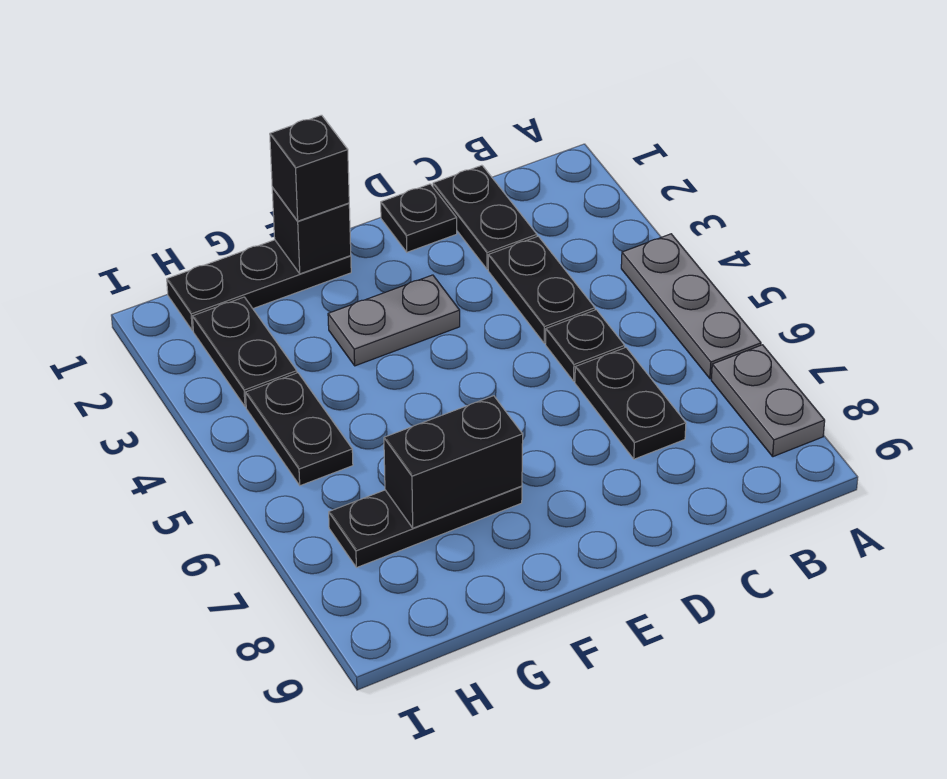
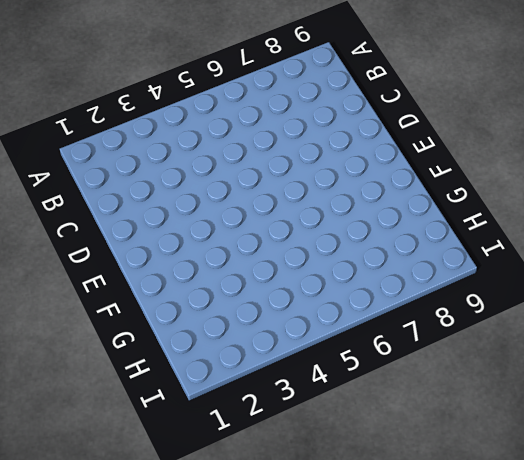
none -> grey plate A4:A6 level 1
none -> grey plate A7:A8 level 1
none -> black plate C1:C2 level 1

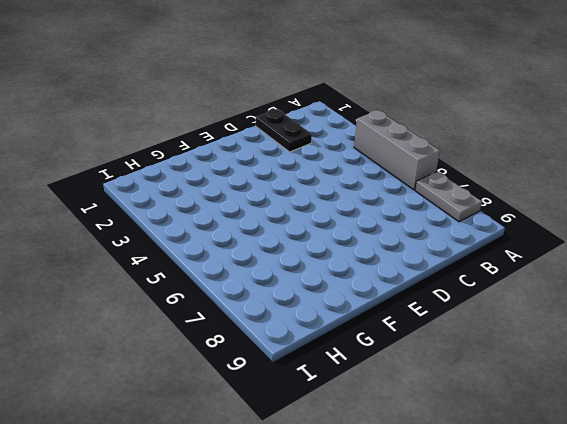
grey brick A4:A6 level 1 -> grey plate A4:A6 level 1
none -> black plate C3:C4 level 1
none -> black plate C5 level 1
none -> black plate C6:C7 level 1

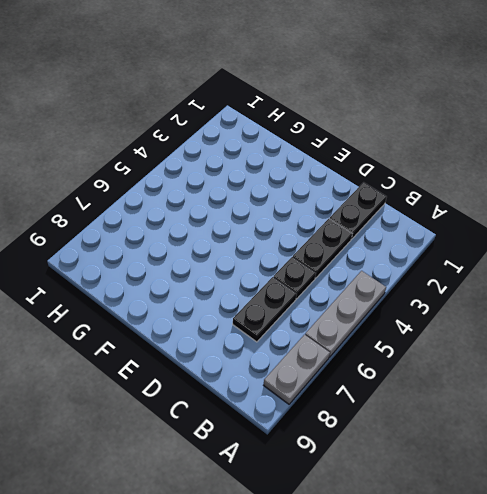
none -> black plate D1 level 1
none -> grey plate E3:F3 level 1
none -> black plate F1:H1 level 1

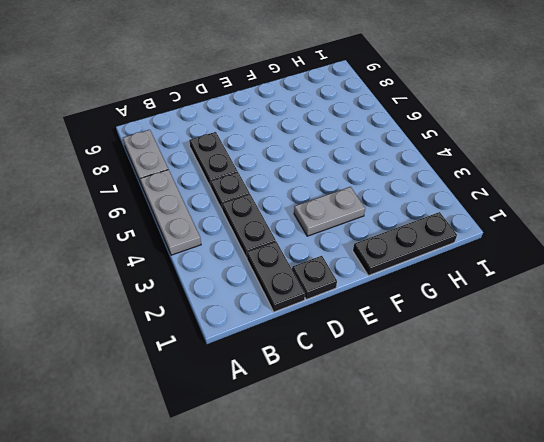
none -> black plate F7:H7 level 1
none -> black plate H2:H3 level 1
none -> black plate H4:H5 level 1

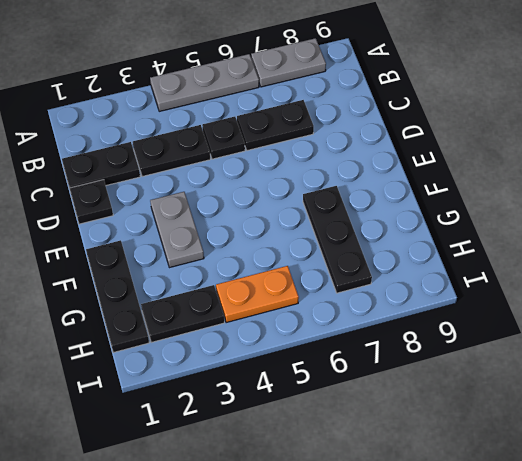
orange plate H4:H5 level 1 -> black plate H4:H5 level 1
none -> black brick F1 level 2
none -> black brick F7:G7 level 2
none -> black brick F1 level 3

